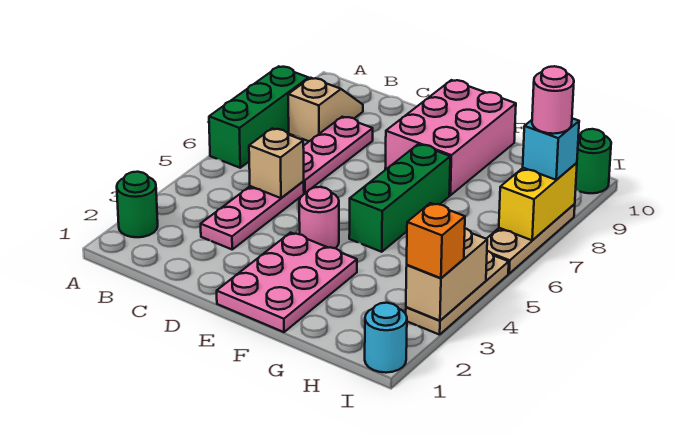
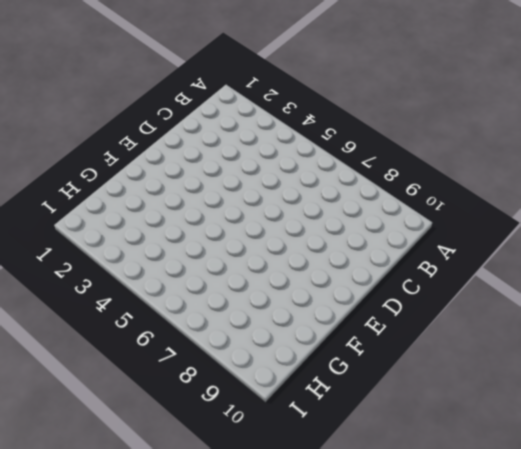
none -> green round brick A2 level 1
none -> green brick A6:A8 level 1
none -> tan slope B8:B9 level 1 top 8

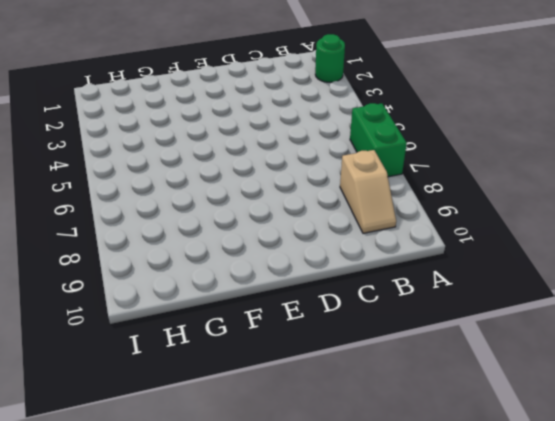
green brick A6:A7 level 1 -> green brick A6:A8 level 1
none -> pink plate C3:C5 level 1
none -> pink plate C6:C8 level 1
none -> pink plate E1:F3 level 1

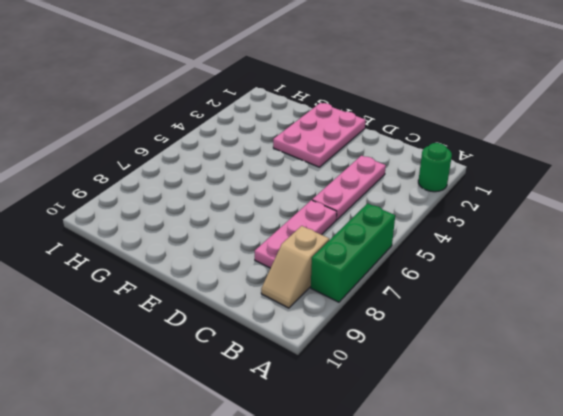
none -> pink round brick E4 level 1
none -> pink brick E8:F10 level 1
none -> green brick F5:F7 level 1

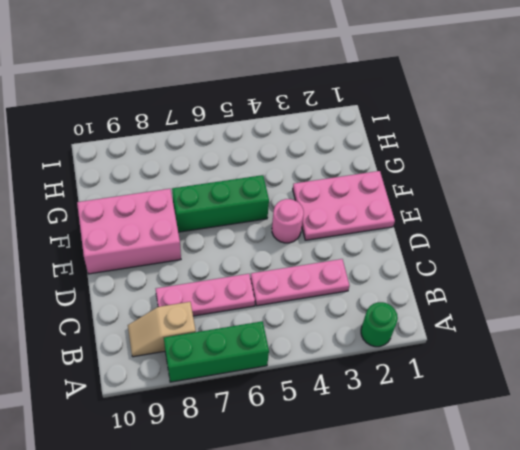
none -> cyan round brick I1 level 1
none -> tan plate I3:I5 level 1
none -> tan plate I6:I8 level 1

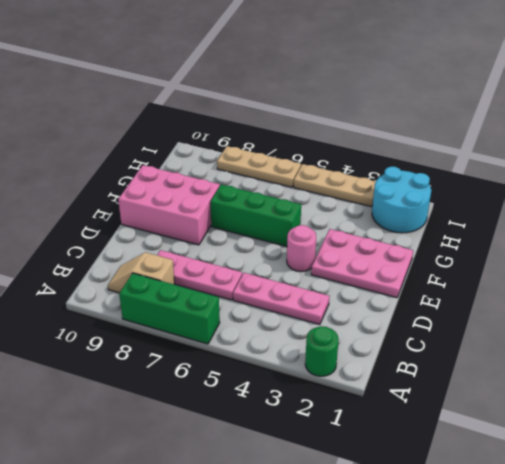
cyan round brick H1:I2 level 1 -> cyan round brick I1 level 1
none -> green round brick I10 level 1
none -> tan brick C5 level 2
none -> tan brick I3:I4 level 2

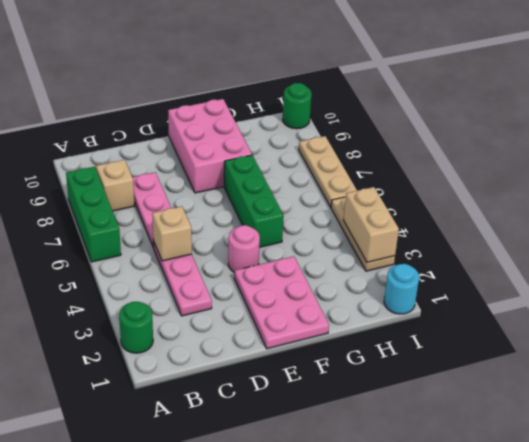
none -> yellow brick I7:I8 level 2
none -> orange brick I3 level 3
none -> cyan brick I8 level 3

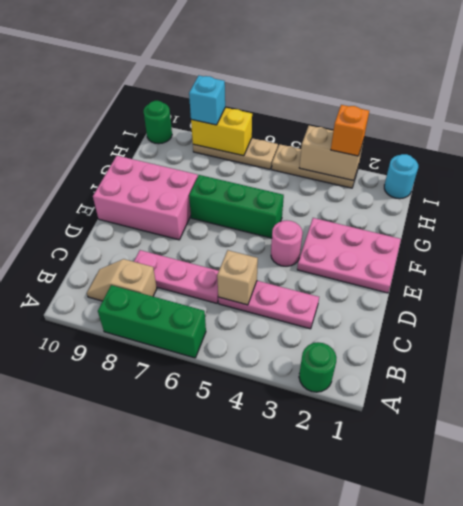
none -> pink round brick I8 level 4

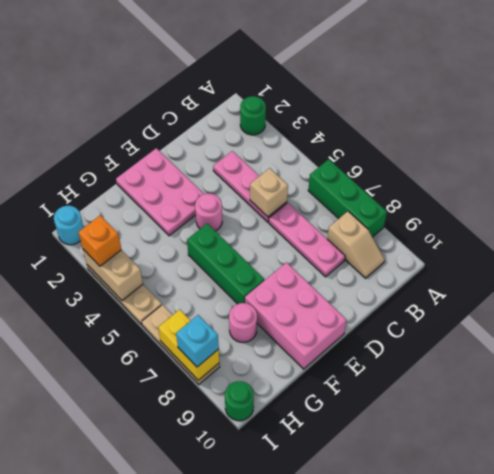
pink round brick G8 level 1 -> pink round brick I8 level 4

